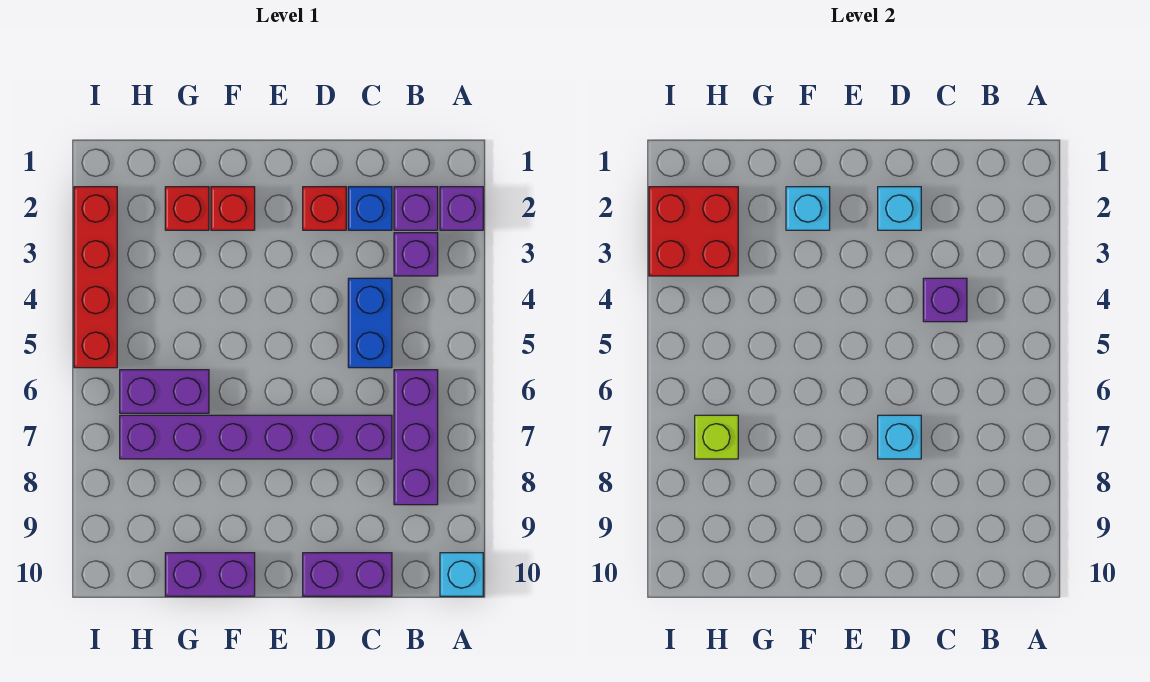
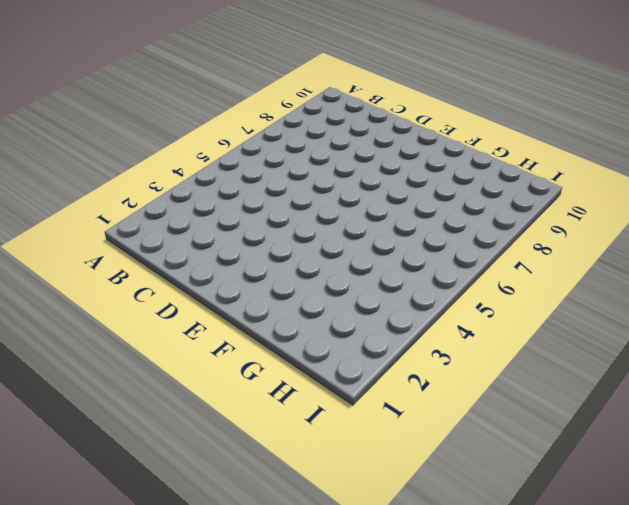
none -> purple brick A2 level 1
none -> cyan brick A10 level 1
none -> purple brick B2 level 1

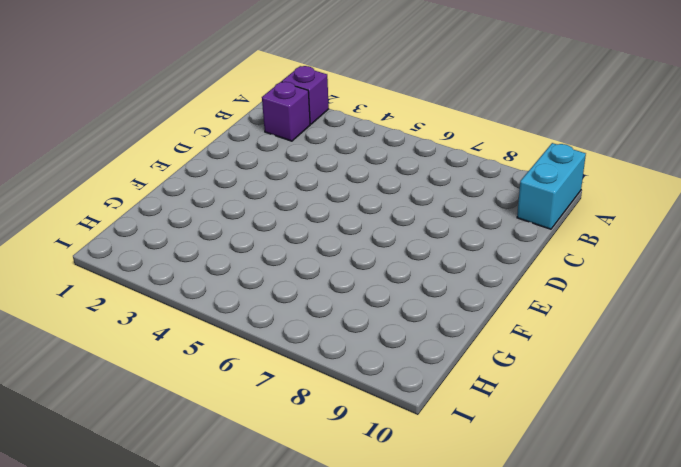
cyan brick A10:B10 level 1 -> cyan brick A10 level 1
none -> purple brick B3 level 1
none -> purple brick B6:B8 level 1
none -> blue brick C2 level 1

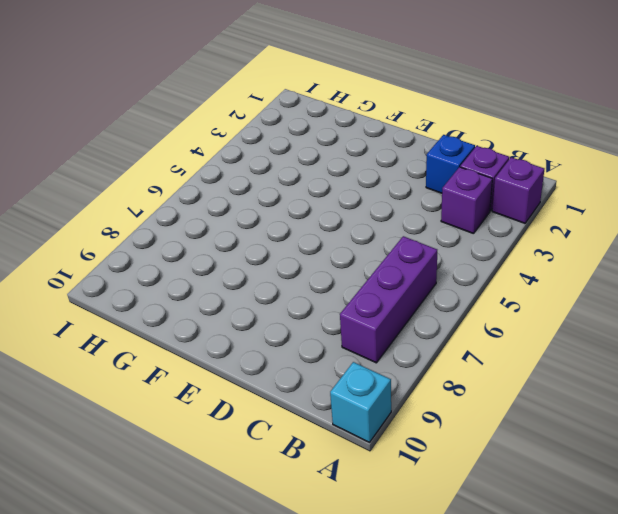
none -> blue brick C4:C5 level 1
none -> purple brick C7:H7 level 1
none -> purple brick C10:D10 level 1

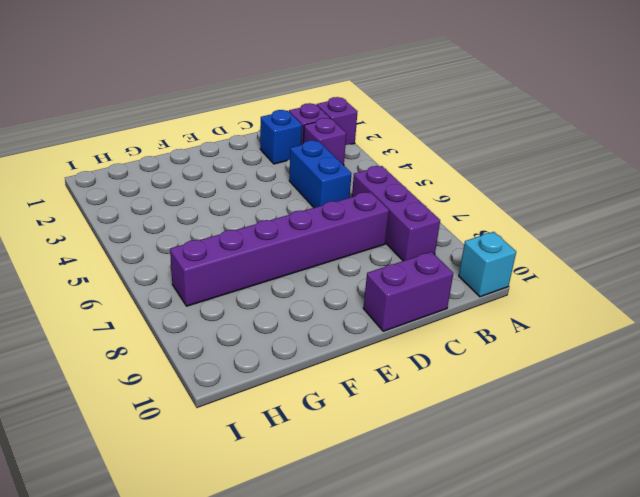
none -> red brick D2 level 1
none -> red brick F2 level 1
none -> purple brick F10:G10 level 1

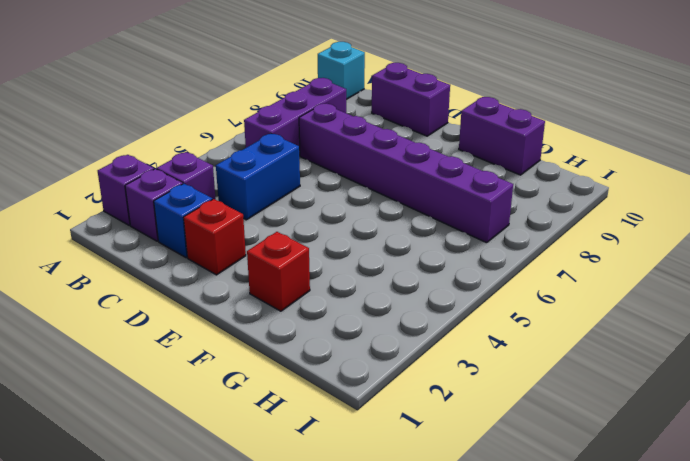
none -> red brick G2 level 1
none -> purple brick G6:H6 level 1
none -> red brick I2:I5 level 1

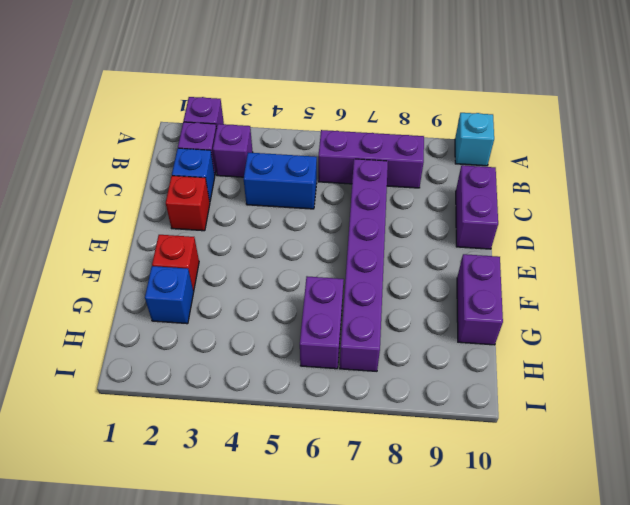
blue brick G2 level 1 -> red brick G2 level 1
none -> red brick I2:I5 level 1
none -> purple brick C4 level 2
none -> cyan brick D2 level 2

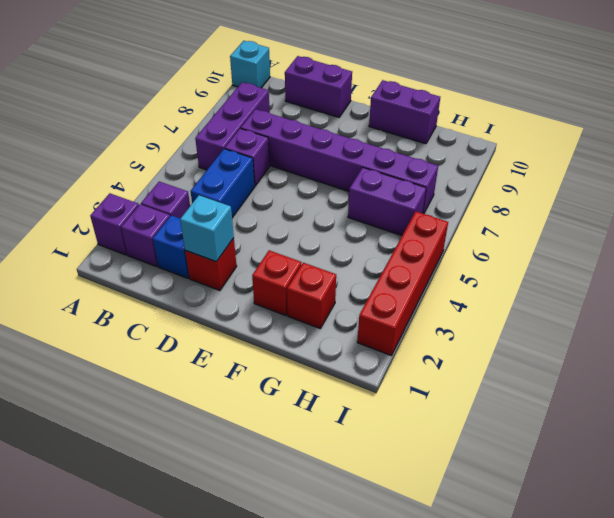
purple brick C6 level 1 -> purple brick C4 level 2
none -> cyan brick D7 level 2
none -> cyan brick F2 level 2
none -> red brick H2:I3 level 2

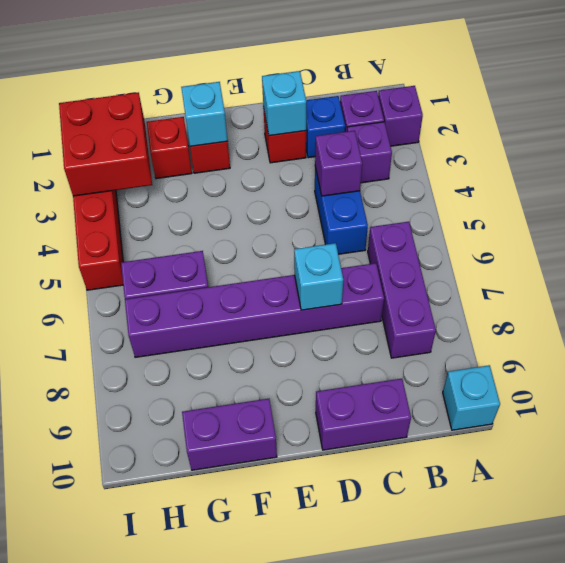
none -> lime brick H7 level 2

